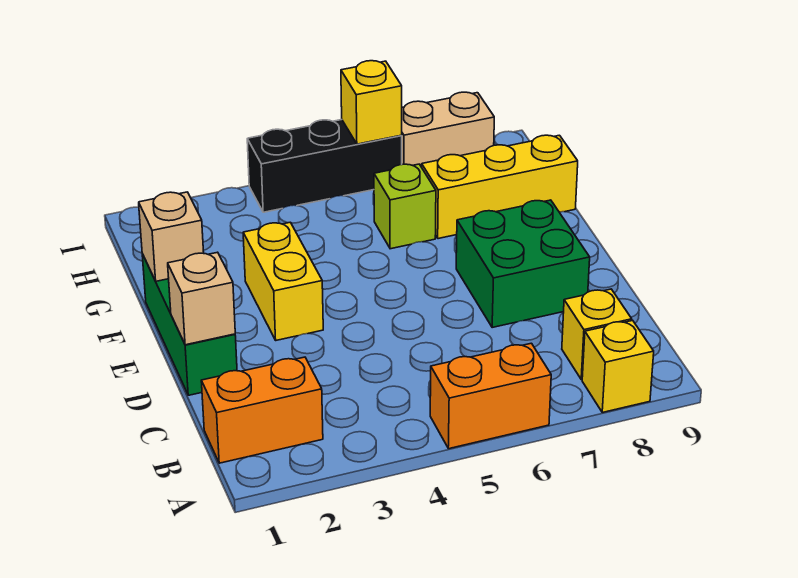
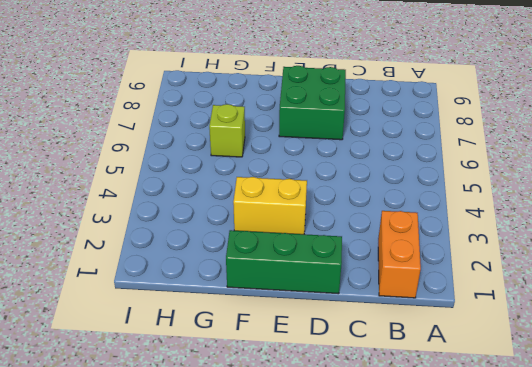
none -> orange brick A5:A6 level 1
none -> yellow brick A8 level 1
none -> yellow brick B8 level 1

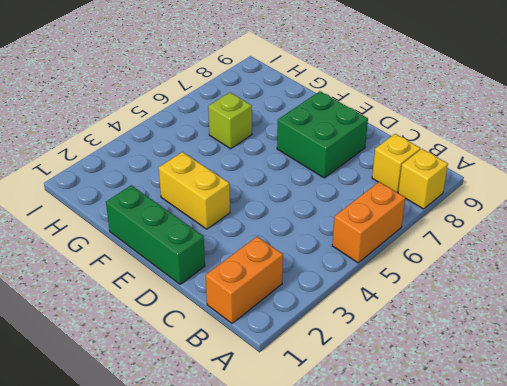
none -> yellow brick G7:G9 level 1
none -> black brick I4:I6 level 1
none -> tan brick I7:I8 level 1

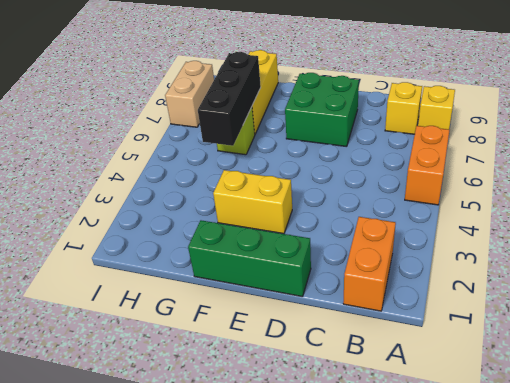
black brick G5:G7 level 2 -> black brick I4:I6 level 1
none -> tan brick D1 level 2
none -> tan brick F1 level 2
none -> yellow brick I6 level 2

